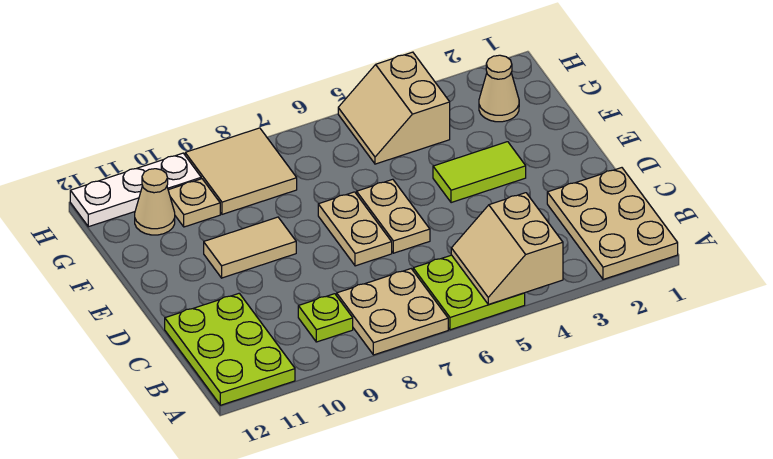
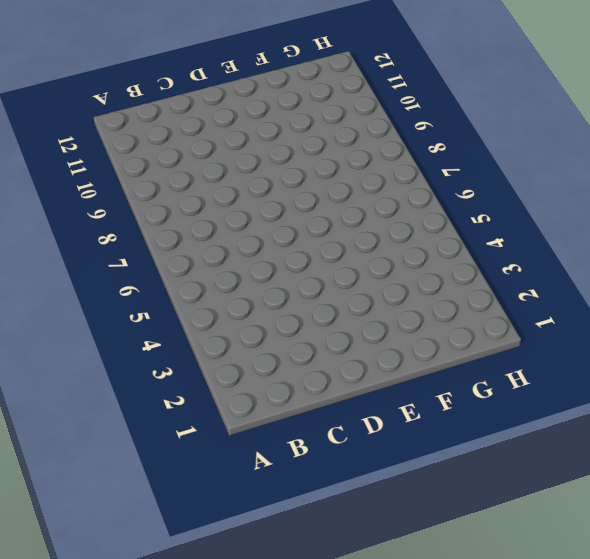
none -> tan plate A1:C2 level 1
none -> lime plate A5:B6 level 1
none -> tan plate A7:B8 level 1

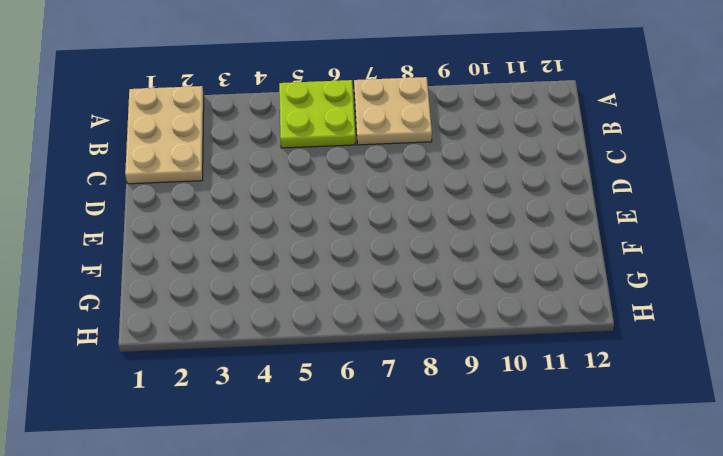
none -> lime plate A11:C12 level 1
none -> lime plate B9 level 1
none -> tan plate D6:E6 level 1

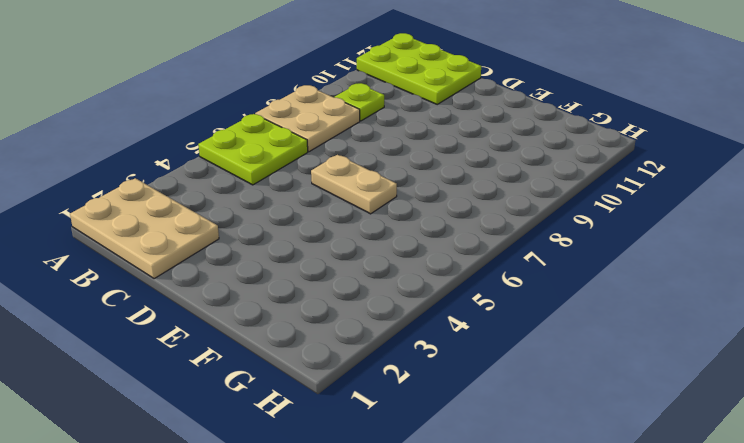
none -> tan plate D7:E7 level 1
none -> lime tile E3:E4 level 1
none -> tan tile E9:E10 level 1

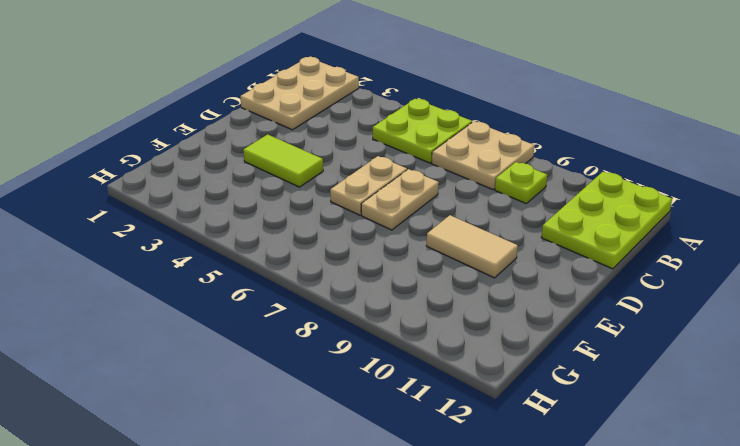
none -> tan cone G2 level 1
none -> tan slope G4:H5 level 1 top 4
none -> tan tile G8:H9 level 1

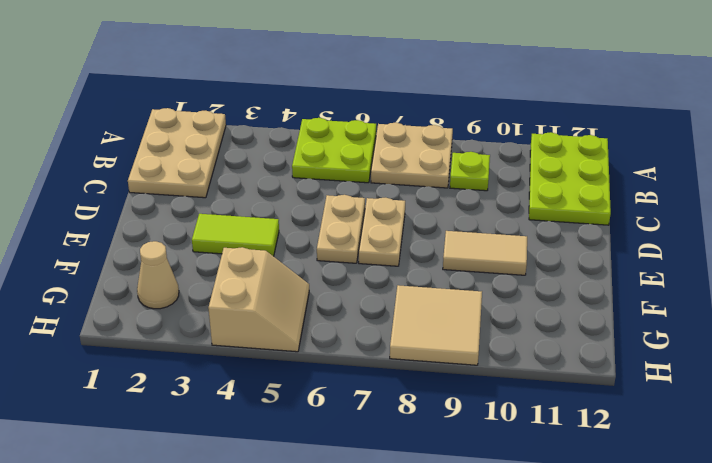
none -> tan plate G10 level 1
none -> tan cone G11 level 1
none -> white plate H10:H12 level 1

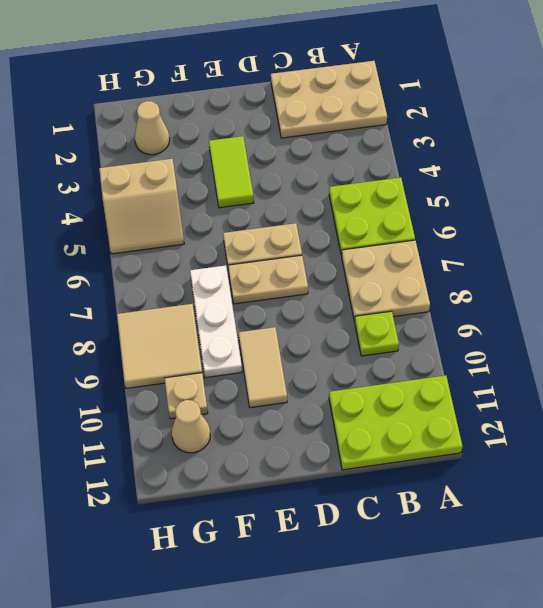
white plate F7:F9 level 1 -> white plate H10:H12 level 1
none -> tan slope A4:B5 level 2 top 4

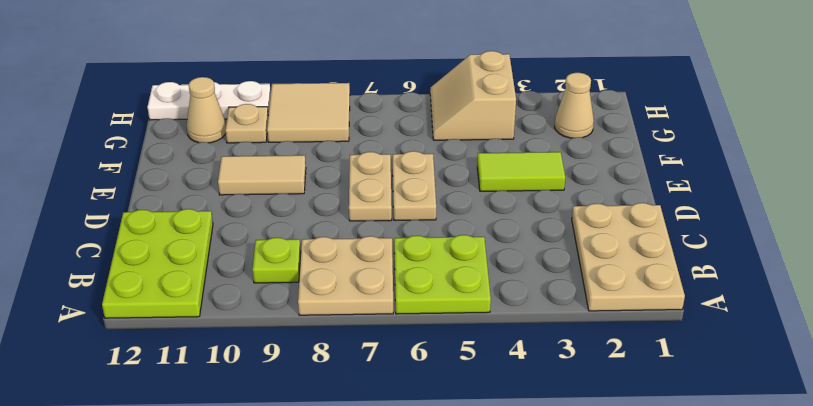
none -> tan slope A4:B5 level 2 top 4

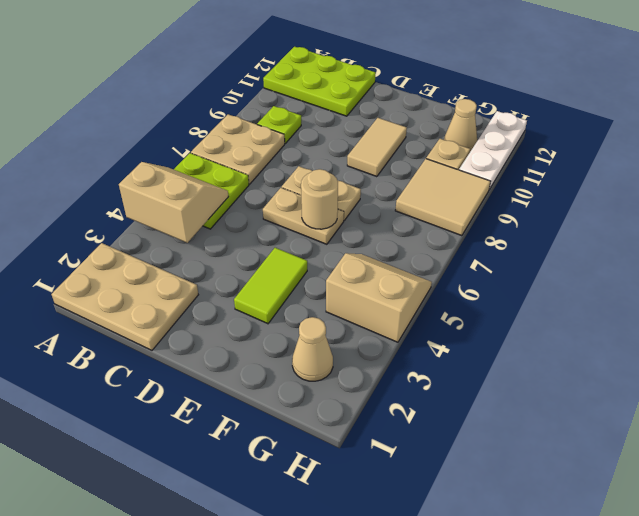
tan round brick E6 level 2 -> none

